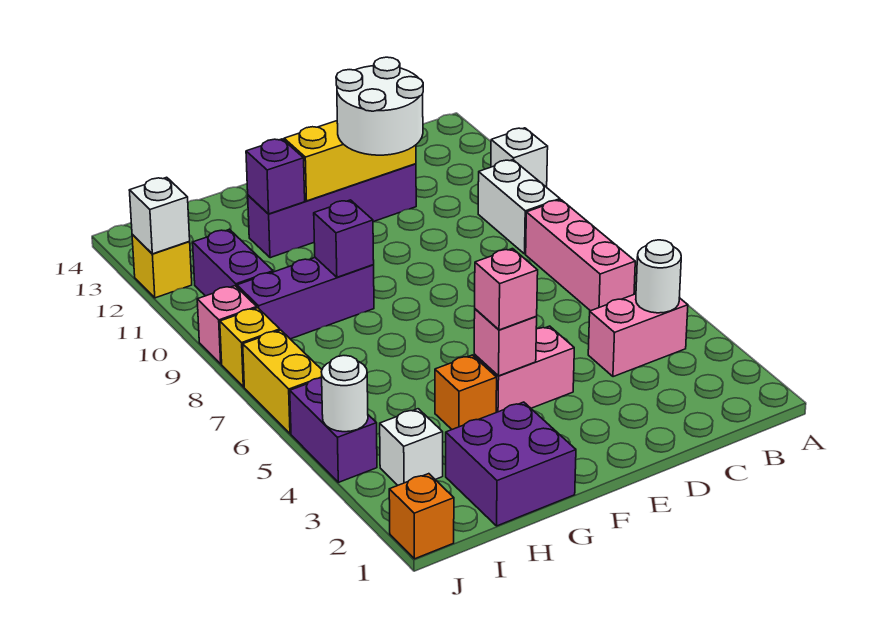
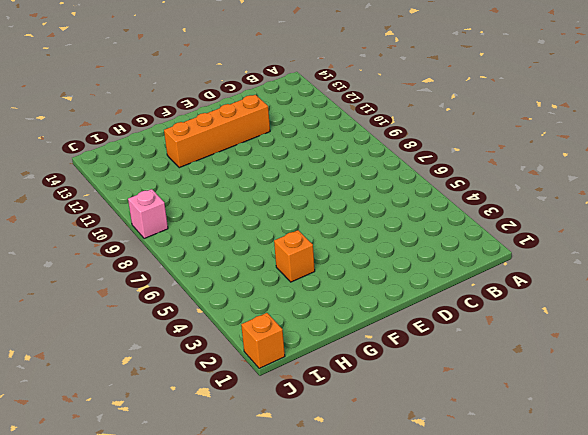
orange brick D12:G12 level 1 -> purple brick D12:G12 level 1
none -> white brick A11 level 1
none -> pink brick B4:C4 level 1
none -> pink brick B6:B8 level 1

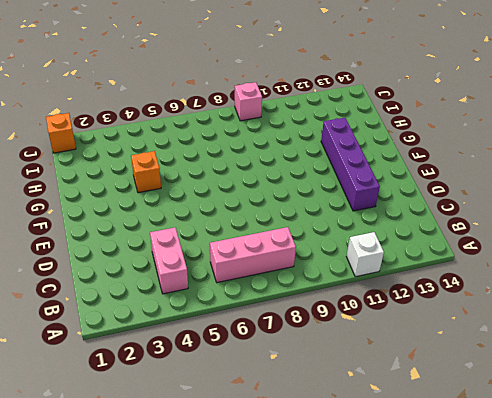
none -> white brick B9:B10 level 1
none -> pink brick E4:F4 level 1
none -> purple brick G1:H2 level 1

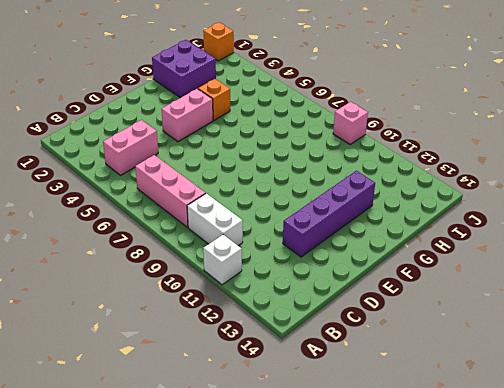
none -> purple brick G9:I9 level 1
none -> white brick I3 level 1
none -> purple brick I10:I11 level 1

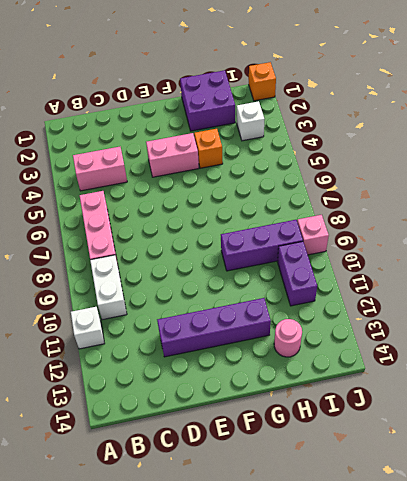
pink round brick H13 level 1 -> none
none -> purple brick J4:J5 level 1
none -> yellow brick J6:J7 level 1
none -> yellow brick J8 level 1

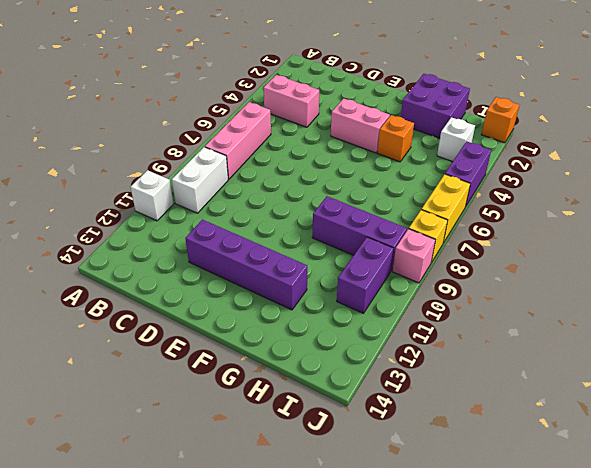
none -> yellow brick J12 level 1
none -> white round brick B4 level 2
none -> yellow brick D12:F12 level 2

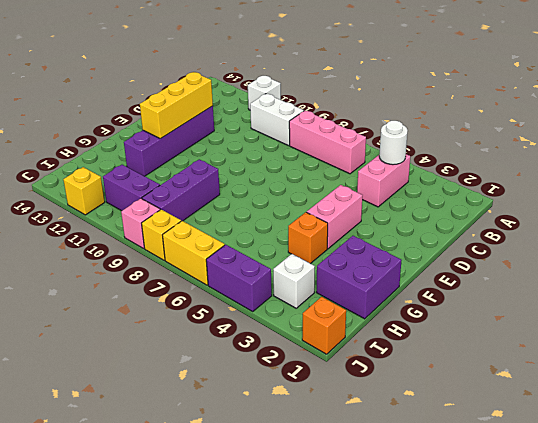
none -> pink brick F4 level 2
none -> purple brick G9 level 2
none -> purple brick G12 level 2

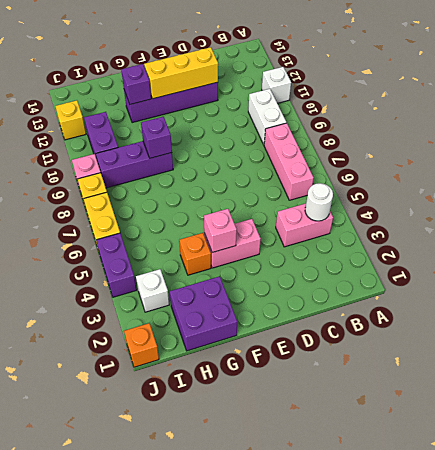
none -> white round brick J4 level 2
none -> white brick J12 level 2
none -> white round brick D11:E12 level 3

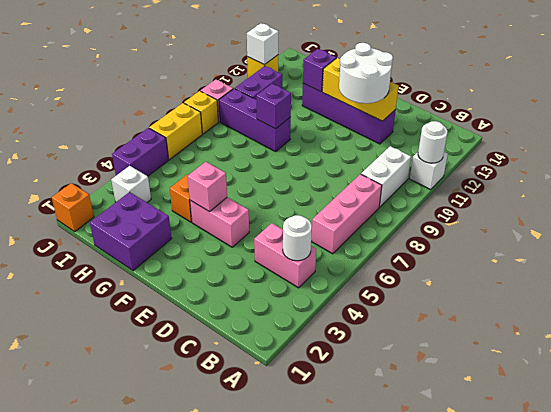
white round brick A11 level 2 -> white round brick J4 level 2
none -> pink brick F4 level 3

